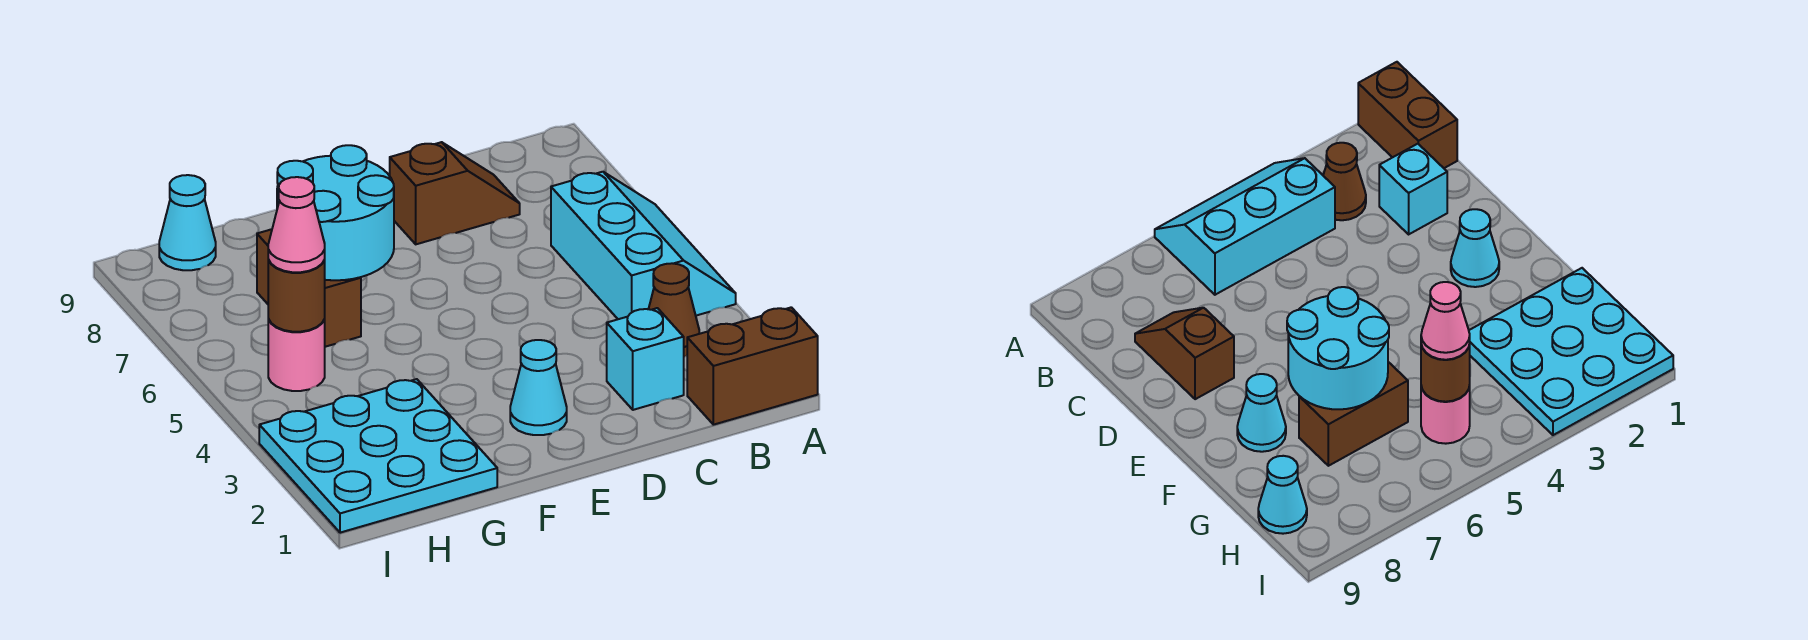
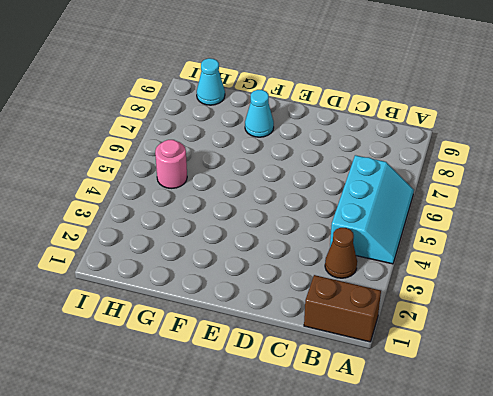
none -> cyan brick C2 level 1
none -> brown slope C8:D8 level 1 top D
none -> cyan cone E2 level 1

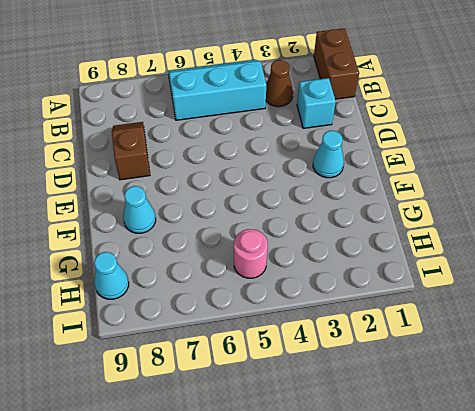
none -> cyan plate G1:I3 level 1
none -> brown brick G6:G7 level 1
none -> cyan round brick F6:G7 level 2

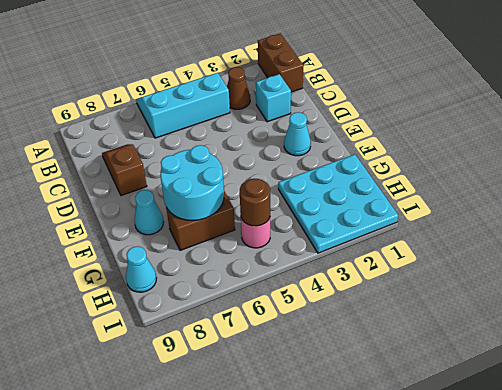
none -> pink cone H5 level 3

